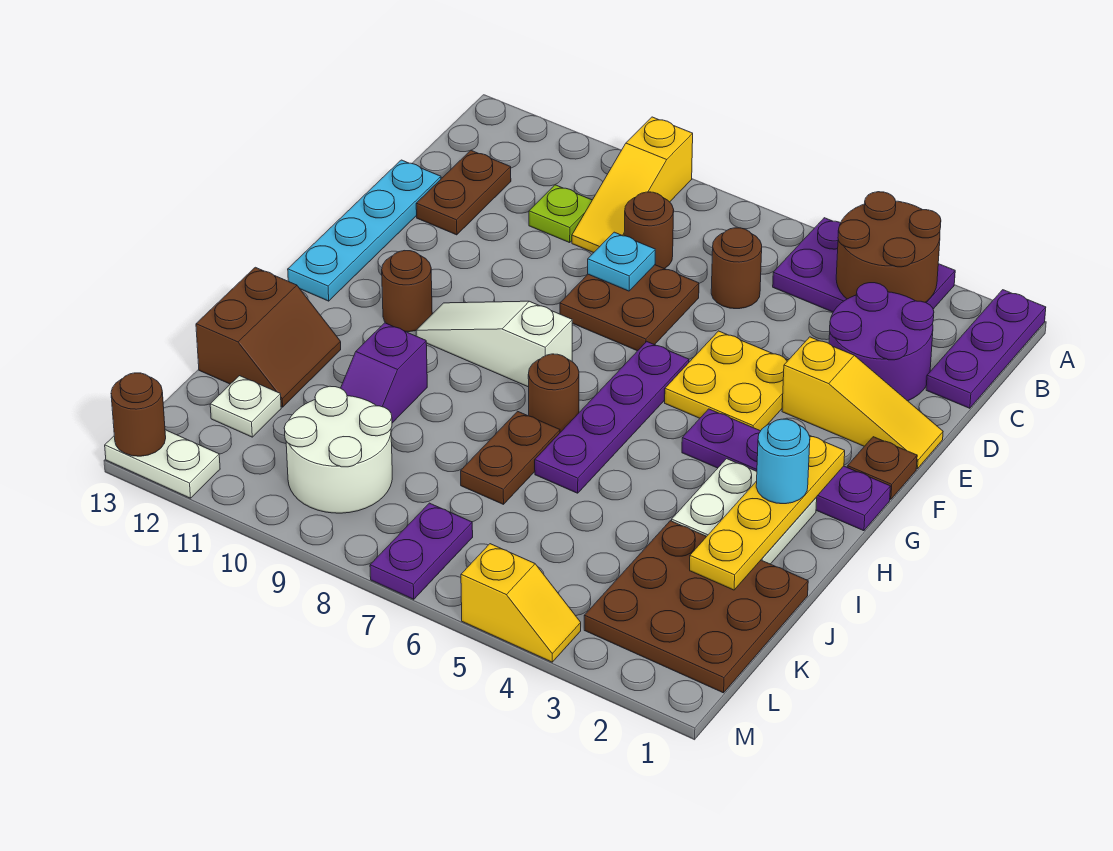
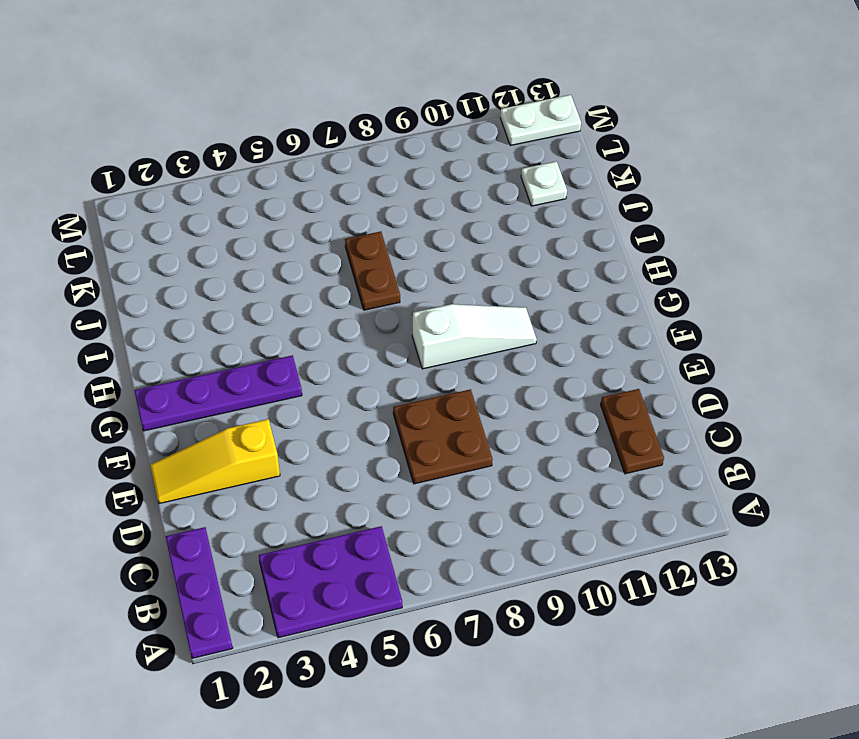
none -> yellow slope A9:C9 level 1 top A
none -> purple round brick C2:D3 level 1
none -> brown round brick C6 level 1
none -> brown round brick C8 level 1

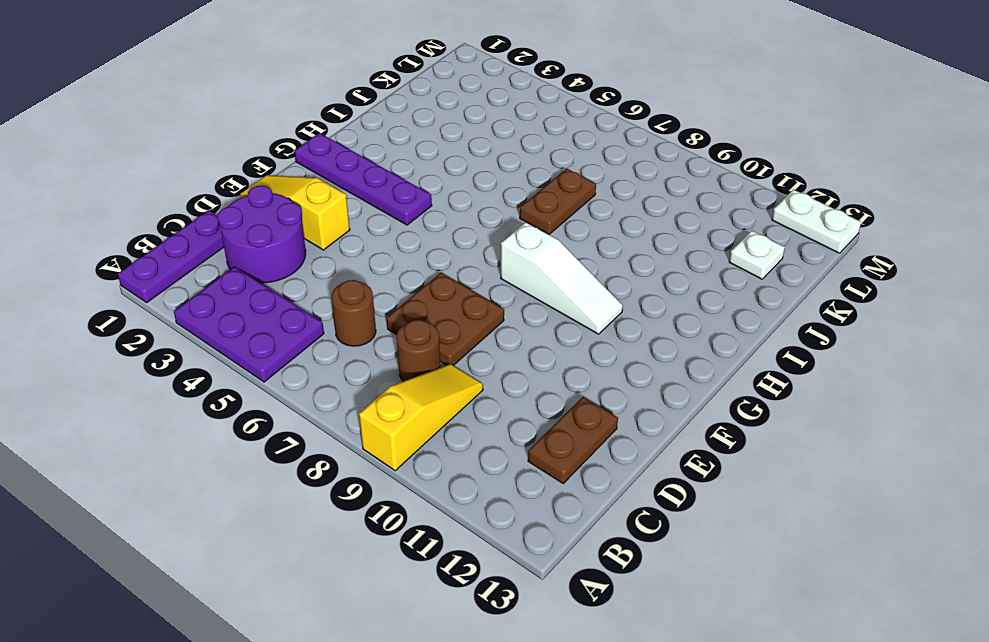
none -> lime plate C10 level 1
none -> cyan plate D13:G13 level 1
none -> yellow plate E4:F5 level 1
none -> brown plate F1 level 1

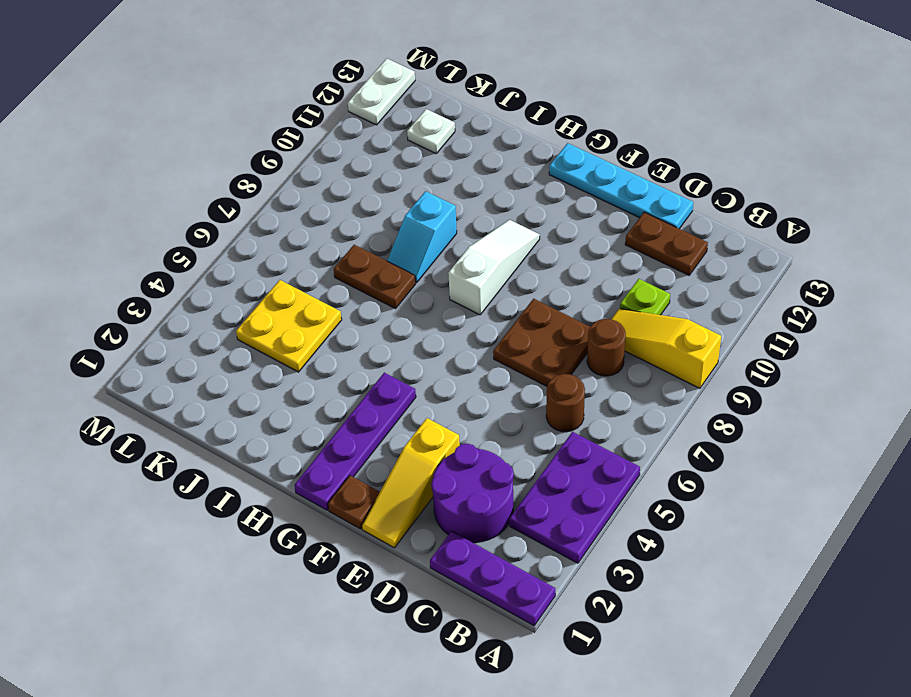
cyan slope I8:I9 level 1 top 9 -> none
yellow plate J4:K5 level 1 -> yellow plate E4:F5 level 1
none -> purple plate F6:I6 level 1
none -> brown round brick G11 level 1
none -> white plate H2:I3 level 1
none -> brown round brick H7 level 1

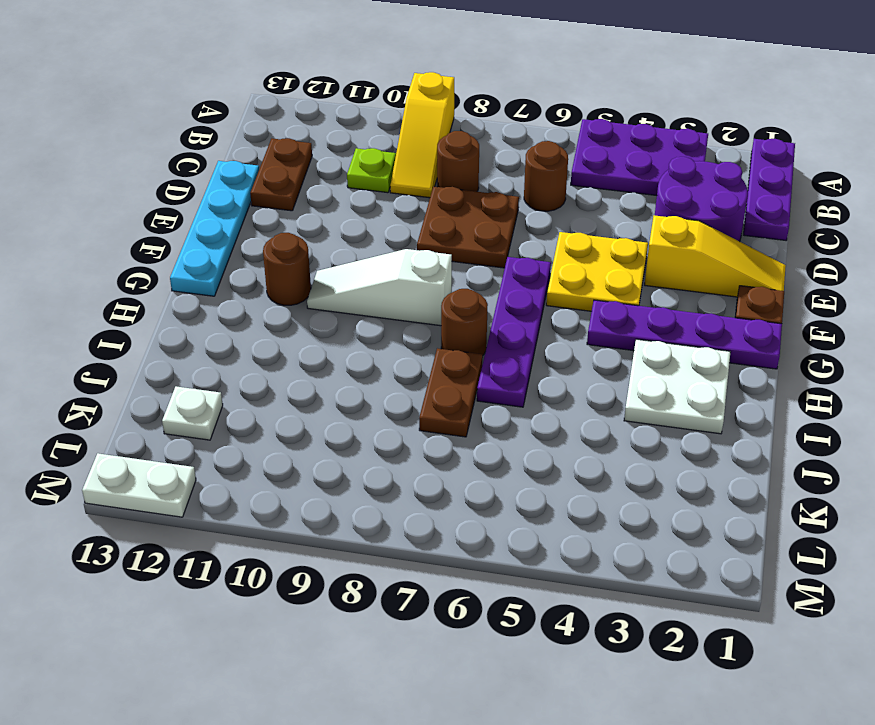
none -> purple slope I10:J10 level 1 top I
none -> brown slope I12:J13 level 1 top 13
none -> brown plate J1:L3 level 1
none -> white round brick K9:L10 level 1

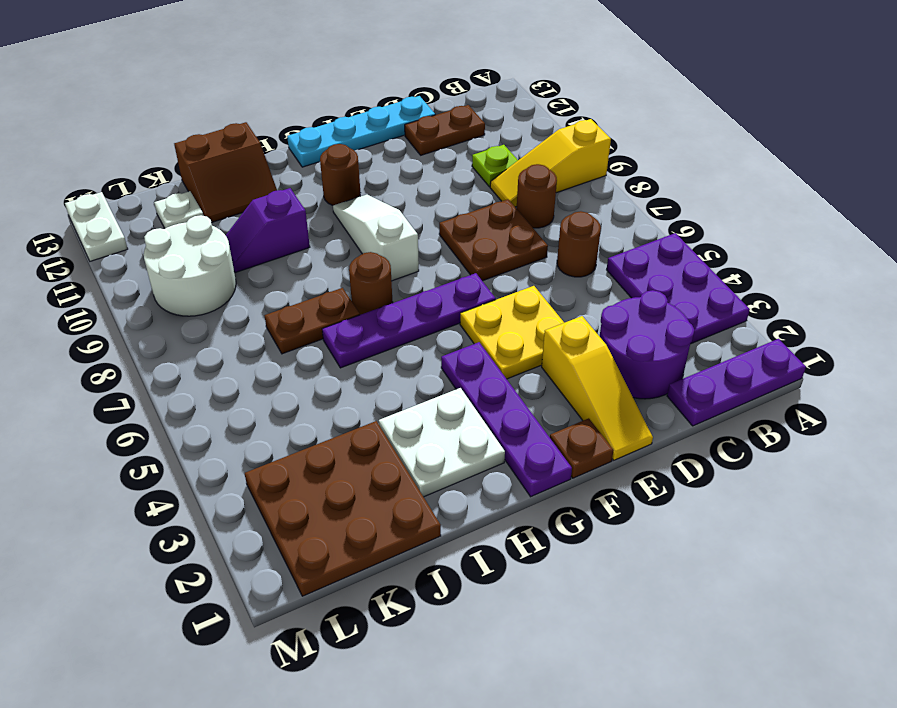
none -> purple plate L7:M7 level 1
none -> yellow slope M4:M5 level 1 top 5
none -> brown round brick A3:B4 level 2
none -> cyan plate D8 level 2

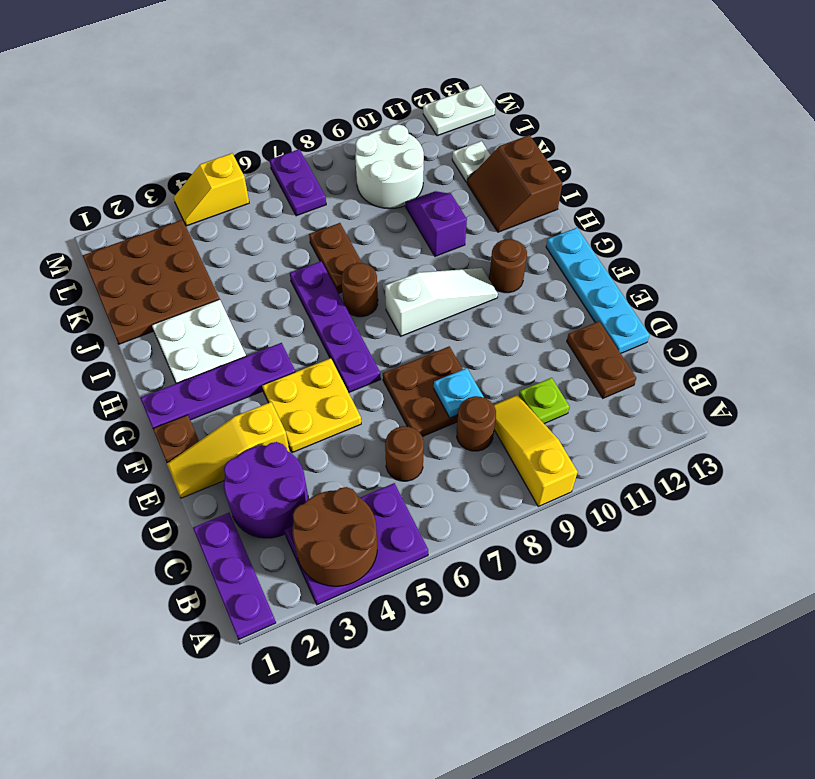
none -> yellow plate G2:J2 level 2
none -> brown round brick M13 level 2
none -> cyan round brick H2 level 3

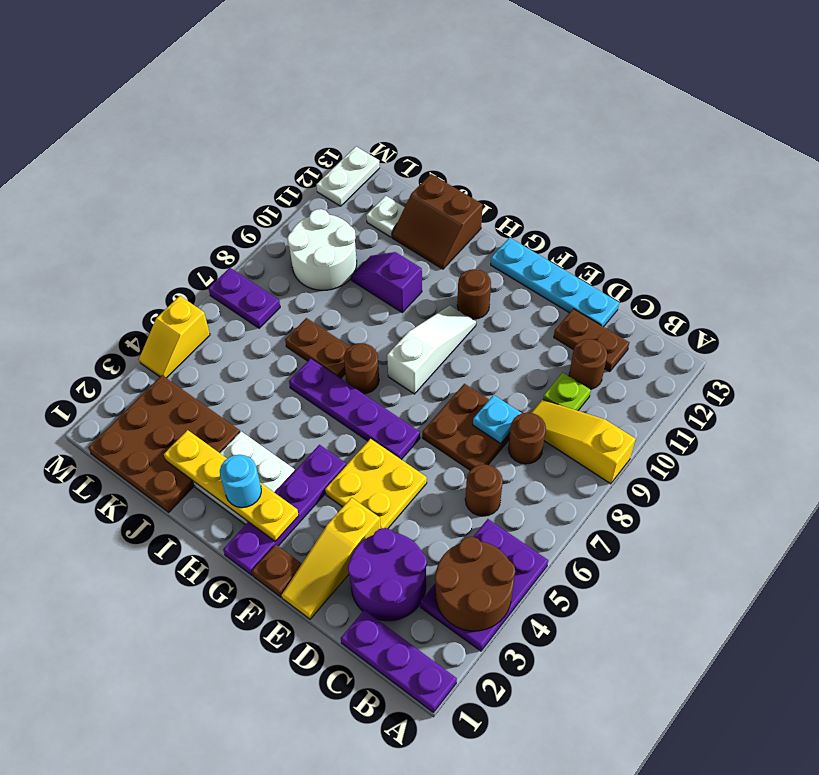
brown round brick C11 level 1 -> brown round brick M13 level 2

